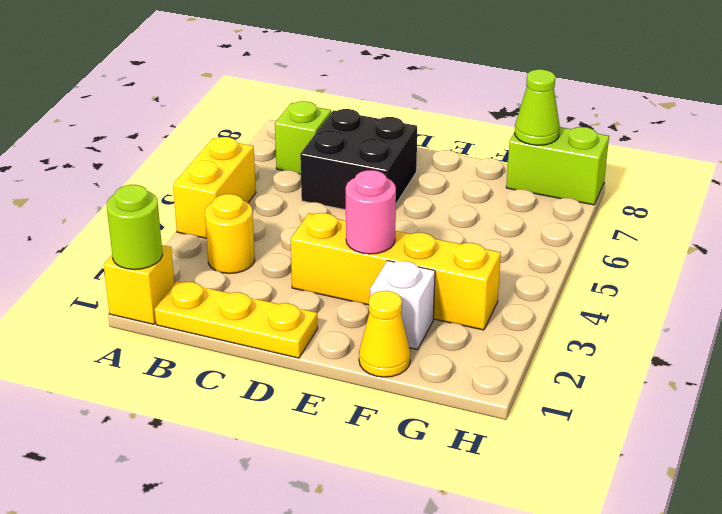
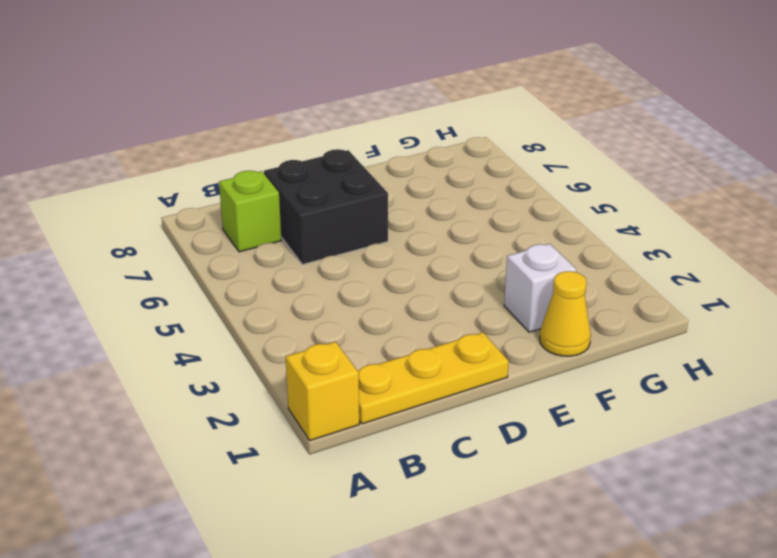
none -> yellow brick A4:A5 level 1
none -> yellow round brick B3 level 1
none -> yellow brick D3:G3 level 1

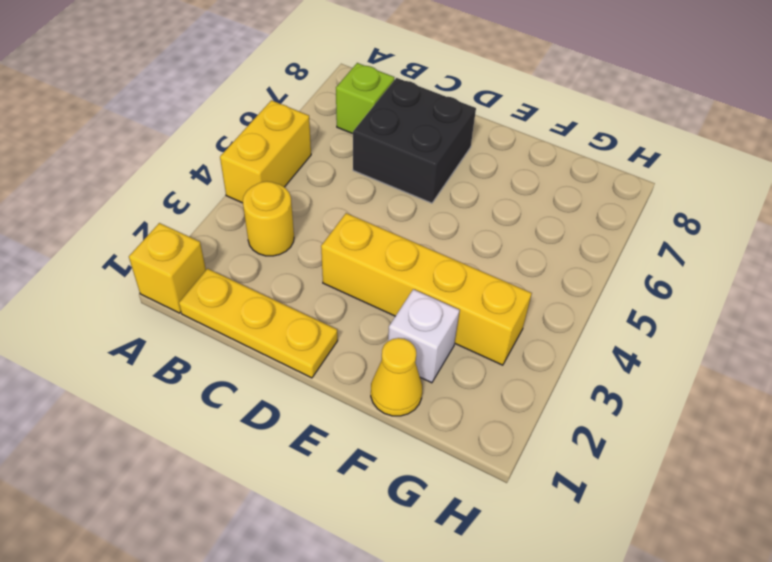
none -> lime brick G8:H8 level 1
none -> lime round brick A1 level 2
none -> pink round brick E3 level 2

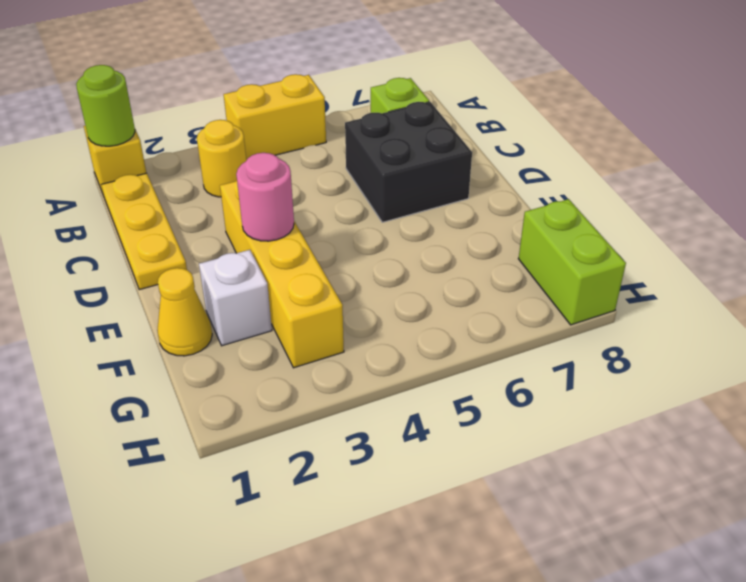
none -> lime cone G8 level 2

